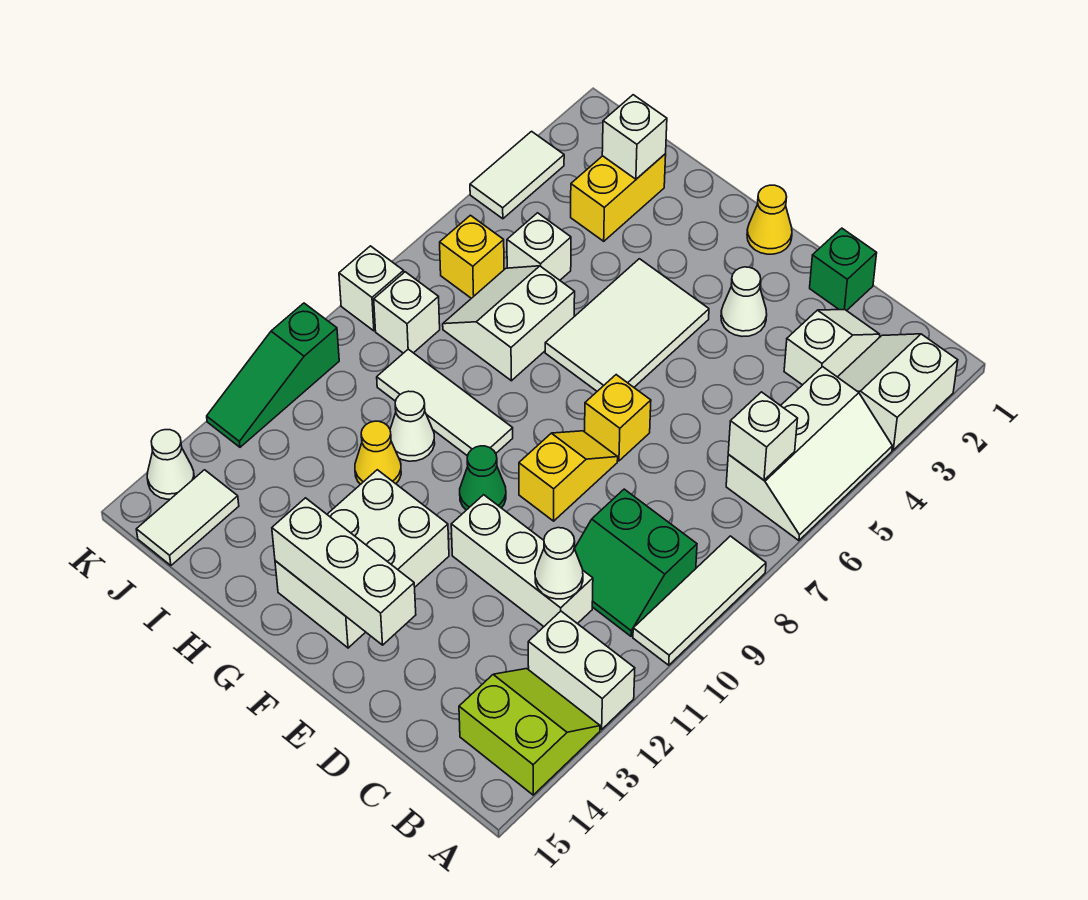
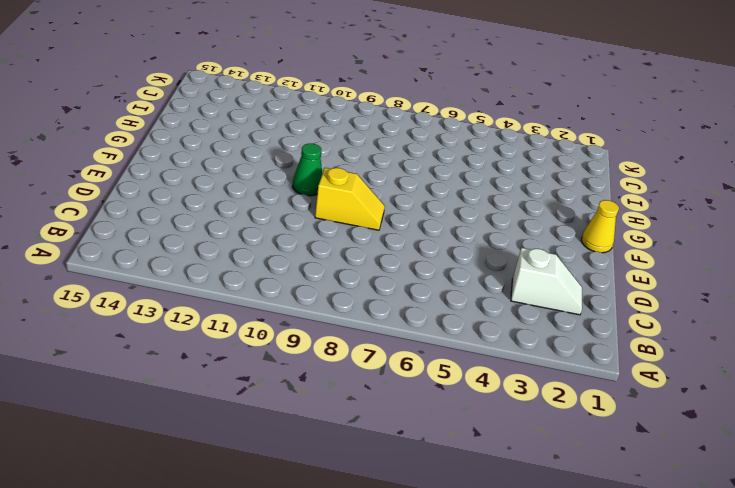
none -> white slope A2:B3 level 1 top A
none -> white slope A4:B6 level 1 top B
none -> white tile A8:A10 level 1
none -> white brick A12:B12 level 1

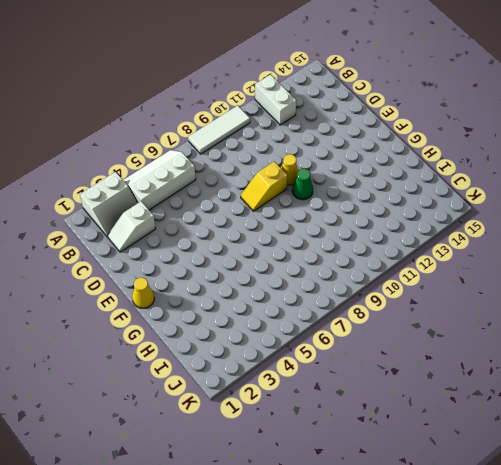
yellow cone E10 level 1 -> yellow cone H11 level 1
none -> lime slope A13:B14 level 1 top 14
none -> green slope B9:C10 level 1 top 9
none -> white brick C11:E11 level 1
none -> green brick D1 level 1

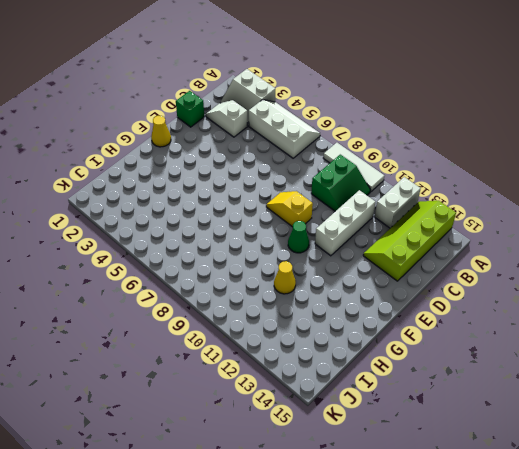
lime slope A13:D14 level 1 top 14 -> lime slope A13:B14 level 1 top 14
none -> white cone E3 level 1
none -> yellow brick E7 level 1
none -> white tile F4:G6 level 1
none -> white brick F12:G14 level 1

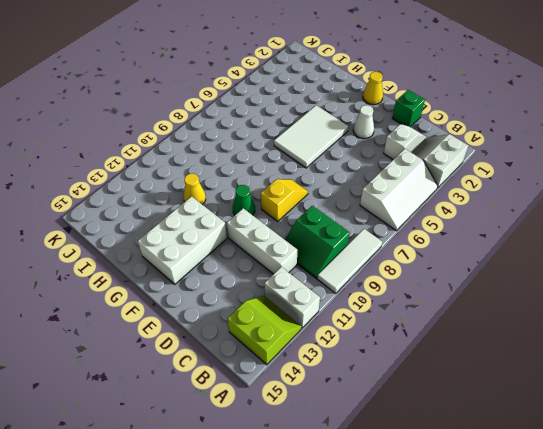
none -> yellow brick E7 level 1
none -> white tile G9:I9 level 1
none -> white slope H6:I7 level 1 top H
none -> white cone H10 level 1

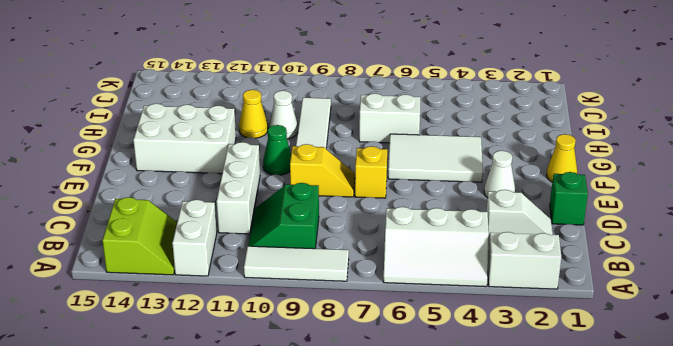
none -> yellow brick I2:I3 level 1
none -> white brick I5 level 1
none -> yellow brick J6 level 1
none -> white brick J8 level 1

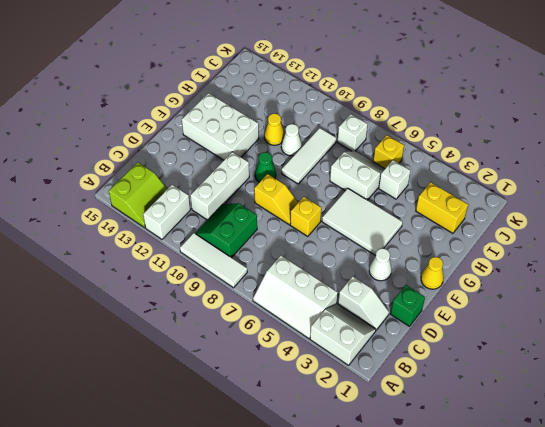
none -> white tile J14:J15 level 1
none -> white tile K3:K4 level 1
none -> white brick K8 level 1
none -> green slope K10:K12 level 1 top 10

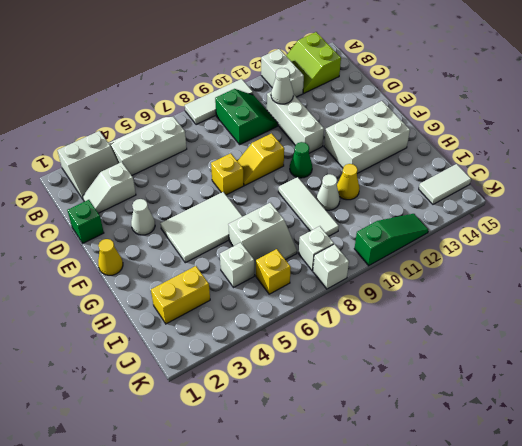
none -> white tile K3:K4 level 1
none -> white cone K14 level 1
none -> white brick B6 level 2
none -> white brick E14:G14 level 2

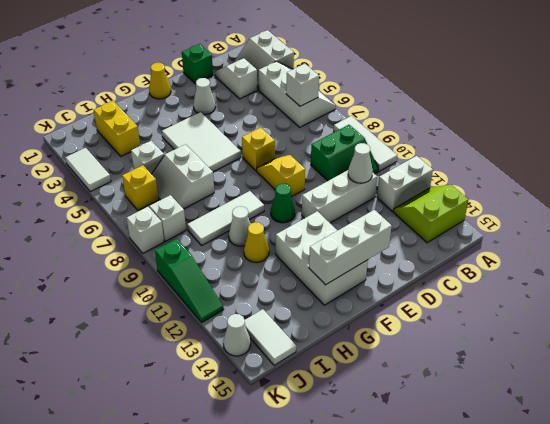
none -> white brick I2 level 2

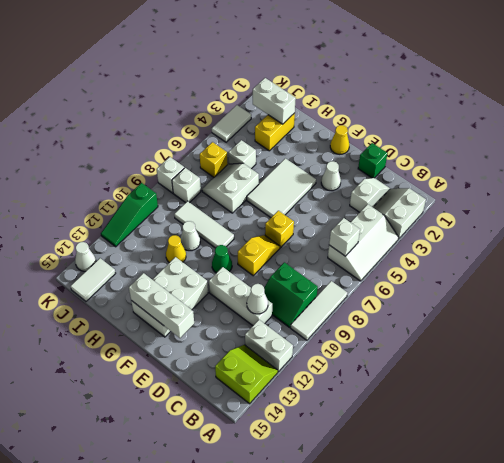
white brick I2:J2 level 2 -> white brick I2 level 2

